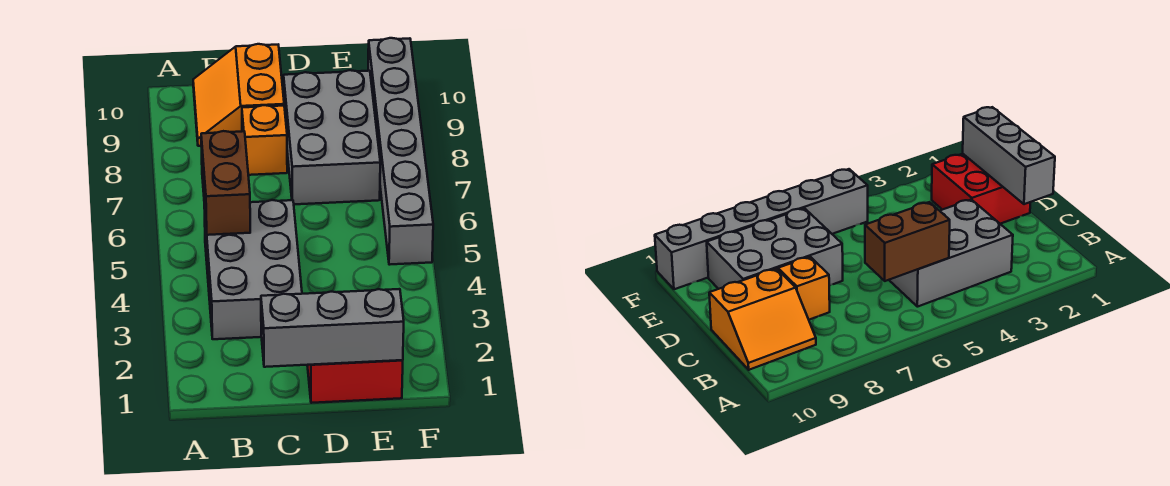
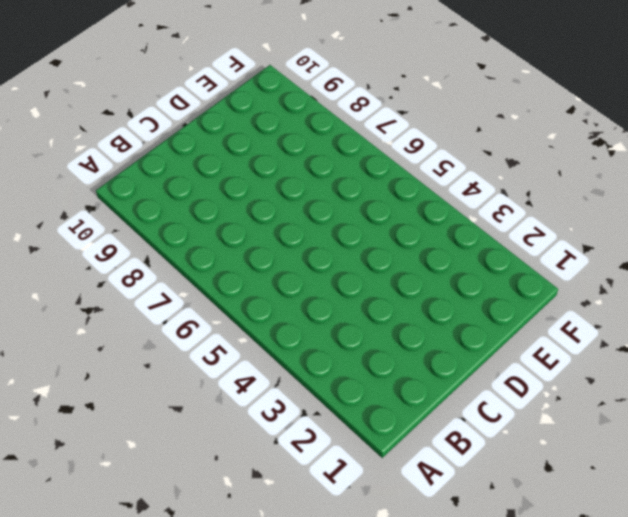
none -> grey brick B3:C5 level 1
none -> orange slope B9:C10 level 1 top C

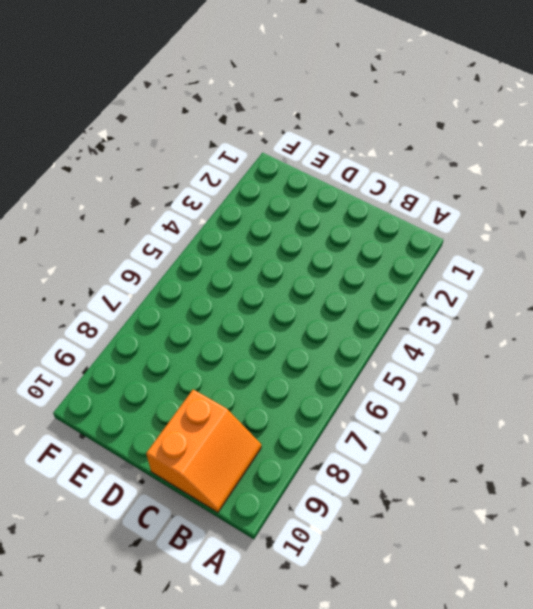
none -> grey brick B3:C5 level 1
none -> orange brick C8 level 1

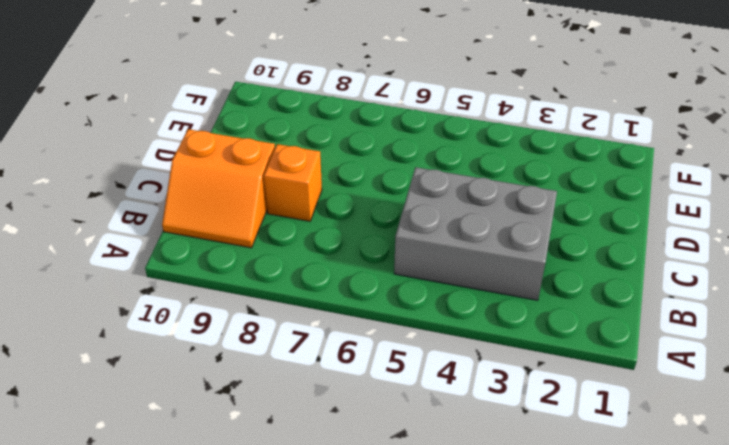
none -> red brick D1:E2 level 1
none -> grey brick D7:E9 level 1

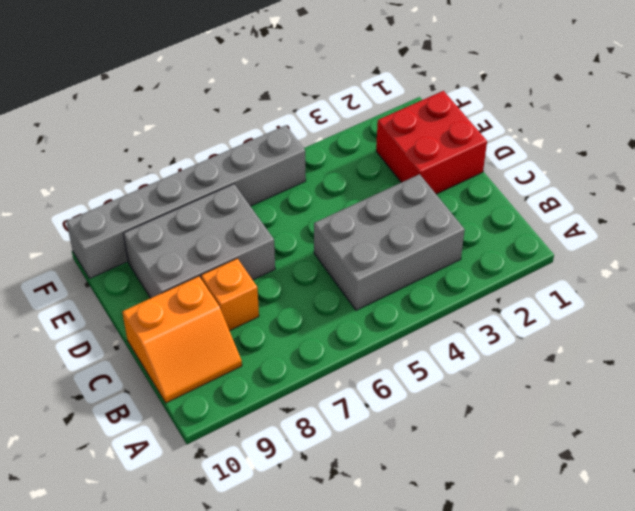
none -> brown brick B5:B6 level 2
none -> grey brick C1:E1 level 2

